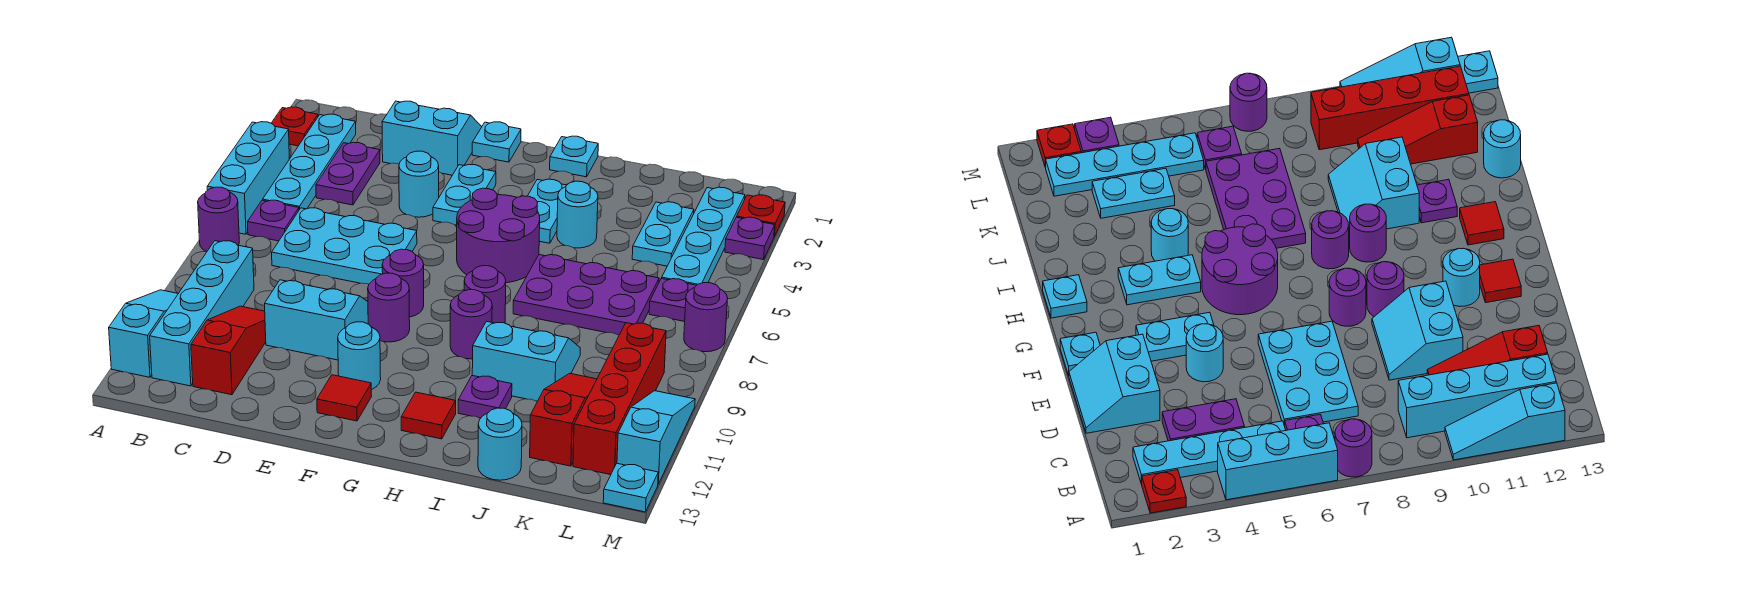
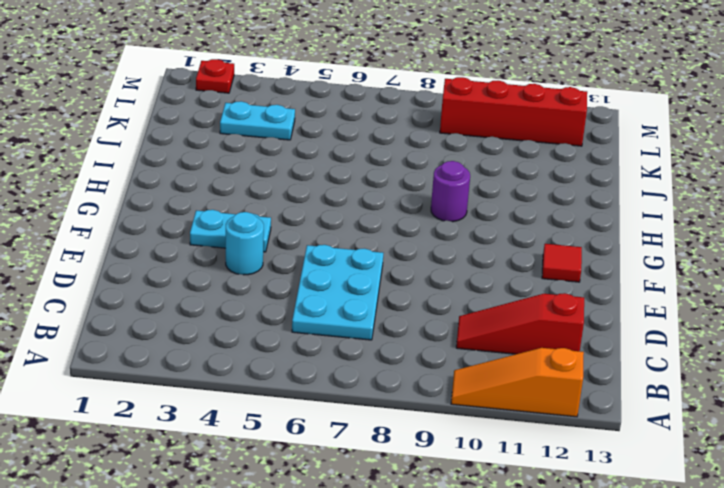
orange slope A10:A12 level 1 top 12 -> cyan slope A10:A12 level 1 top 12
none -> red plate A2 level 1
none -> cyan brick A4:A6 level 1
none -> purple round brick A7 level 1
none -> cyan plate B2:B5 level 1

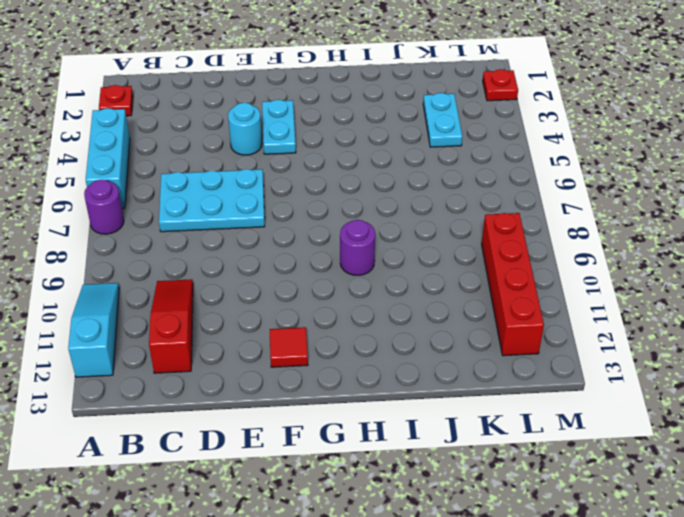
none -> cyan plate B2:B5 level 1
none -> purple plate B6 level 1
none -> cyan brick B9:B12 level 1
none -> purple plate C3:C4 level 1

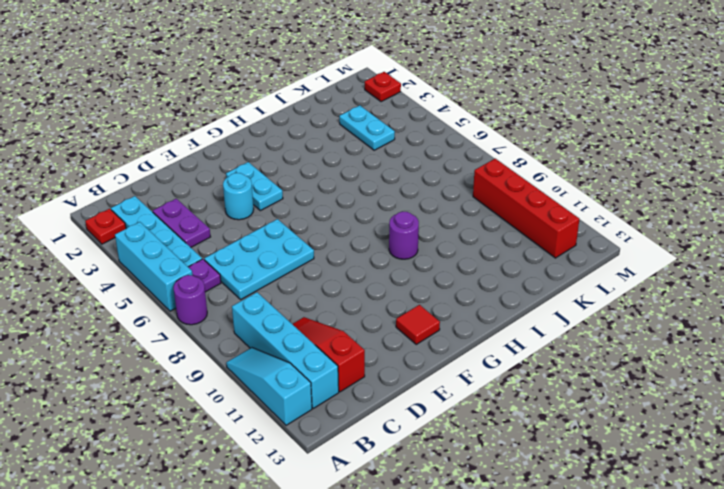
none -> cyan slope D1:E2 level 1 top 2
none -> cyan slope D9:E10 level 1 top 10
none -> cyan plate F1 level 1
none -> purple round brick F8 level 1

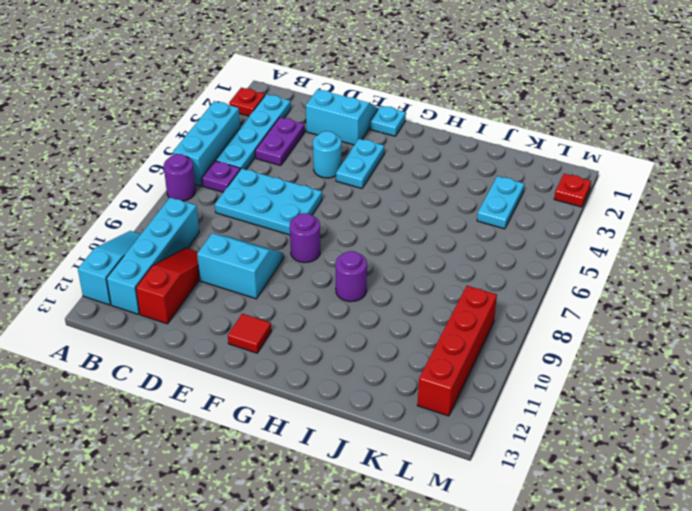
none -> purple round brick F9 level 1
none -> cyan round brick F11 level 1
none -> purple round brick G5:H6 level 1
none -> cyan plate H1 level 1

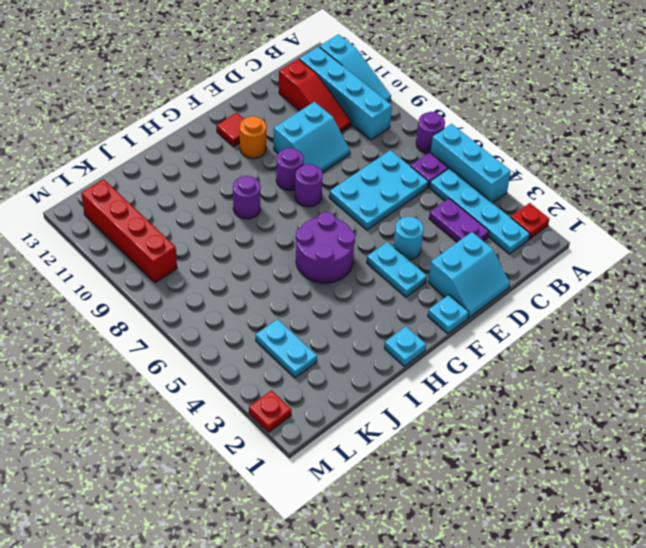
orange round brick F11 level 1 -> cyan round brick F11 level 1
none -> cyan plate H3:H4 level 1
none -> purple round brick H8 level 1
none -> red tile H12 level 1
none -> cyan round brick I4 level 1

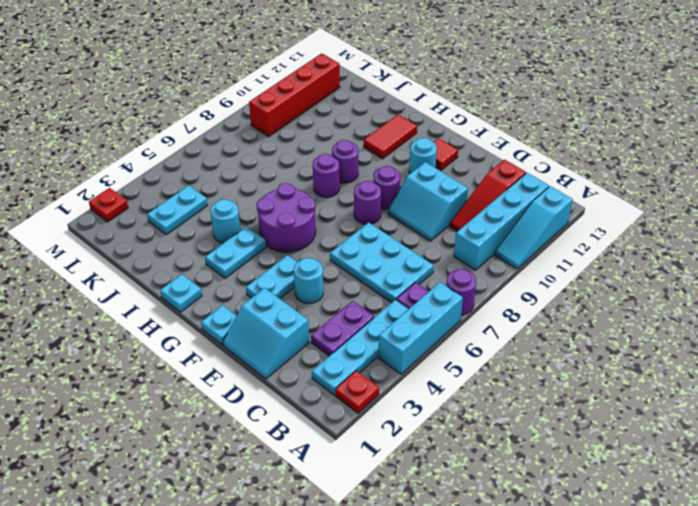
red tile H11:H12 level 1 -> red tile H12 level 1
none -> purple plate I6:K7 level 1
none -> cyan slope I9:J10 level 1 top 10
none -> purple plate I11 level 1
none -> cyan round brick J13 level 1

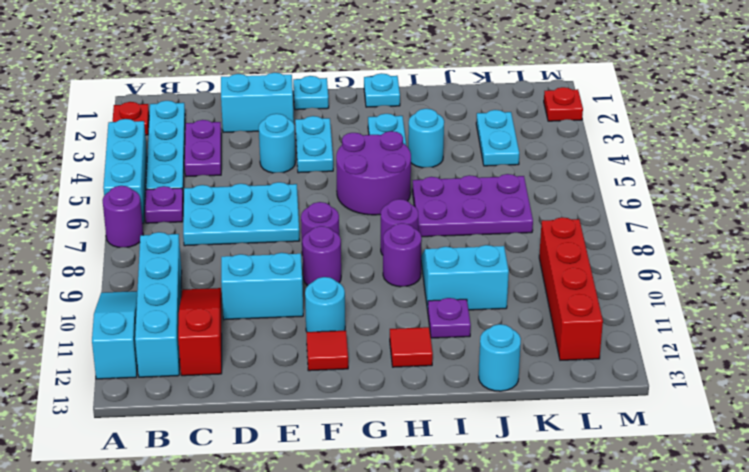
none -> red slope K10:K12 level 1 top 12
none -> cyan plate L2:L5 level 1
none -> purple plate L6 level 1
none -> purple plate M3 level 1

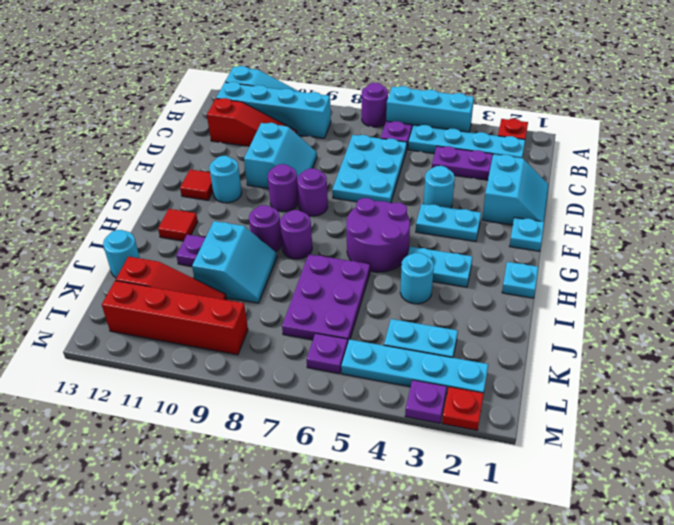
none -> purple round brick M7 level 1
none -> cyan slope M10:M12 level 1 top 12
none -> cyan plate M13 level 1

